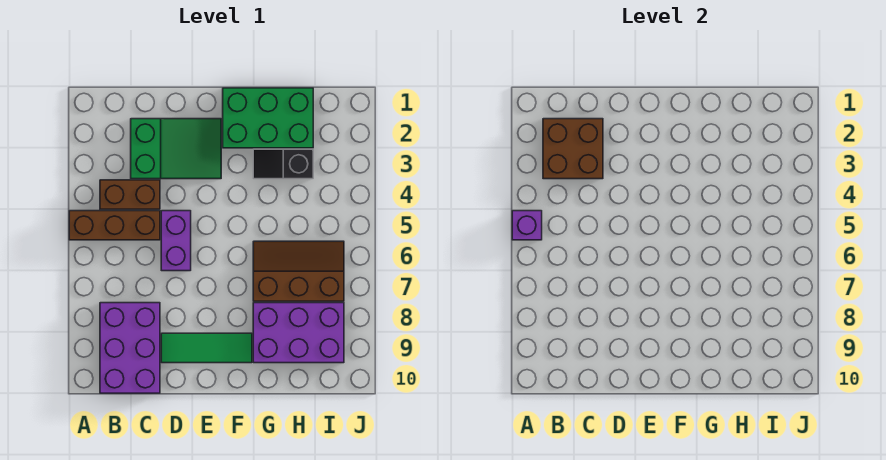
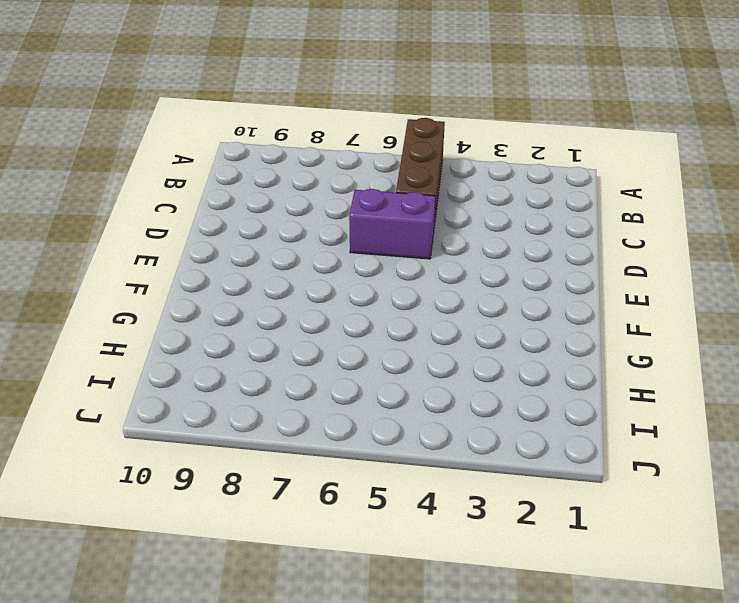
none -> brown brick B4:C4 level 1
none -> purple brick B8:C10 level 1
none -> green slope C2:E3 level 1 top C

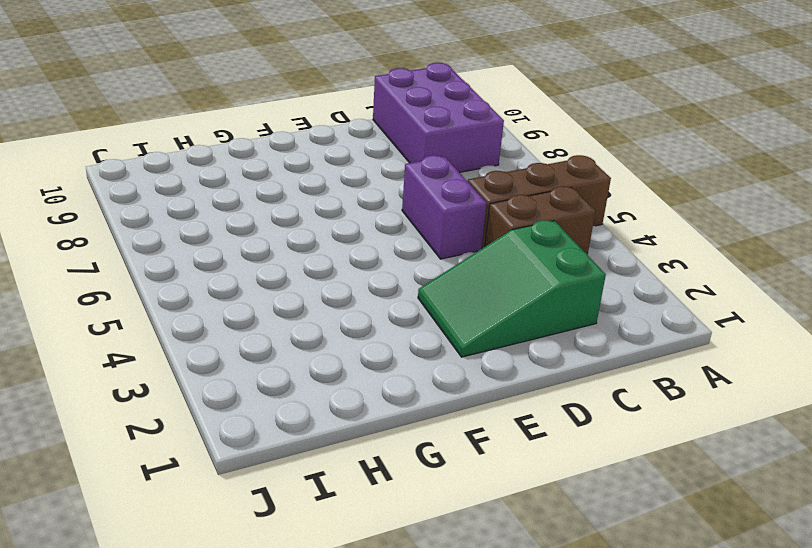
none -> green tile D9:F9 level 1
none -> green brick F1:H2 level 1
none -> black slope G3:H3 level 1 top H

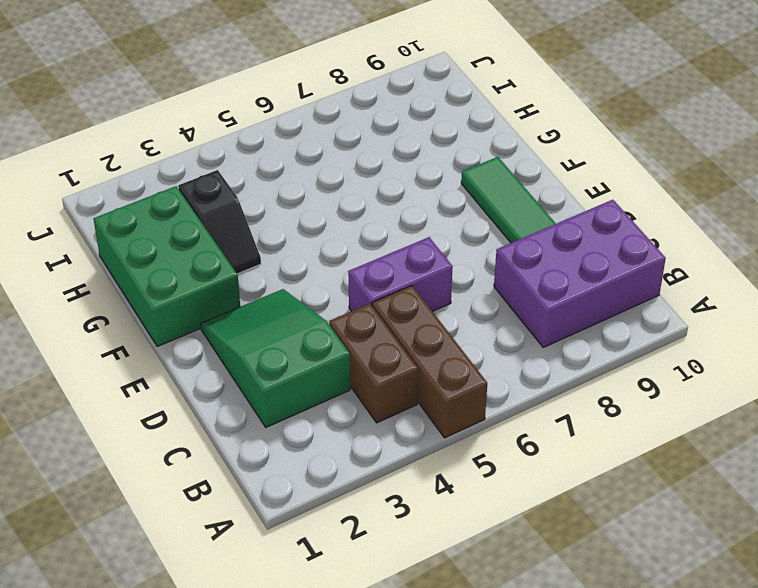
none -> brown slope G6:I7 level 1 top 7
none -> purple brick G8:I9 level 1
none -> purple brick A5 level 2

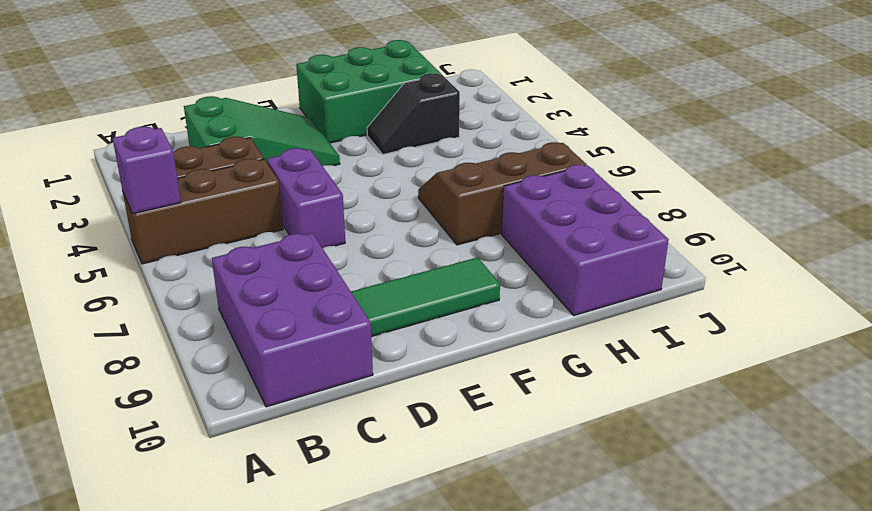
purple brick H8:I10 level 1 -> purple brick G8:I9 level 1
none -> brown brick B2:C3 level 2

